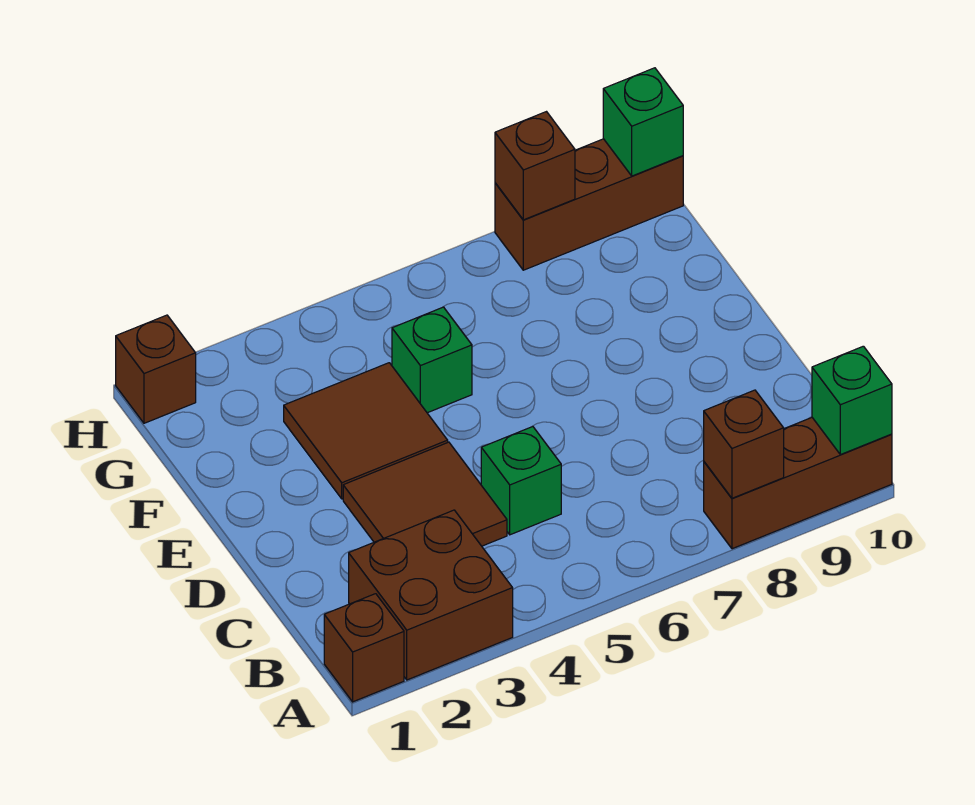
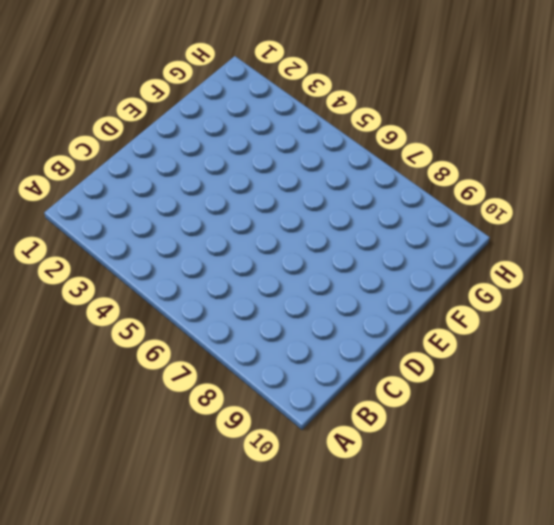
none -> brown brick A1 level 1
none -> brown brick A2:B3 level 1
none -> brown brick A8:A10 level 1

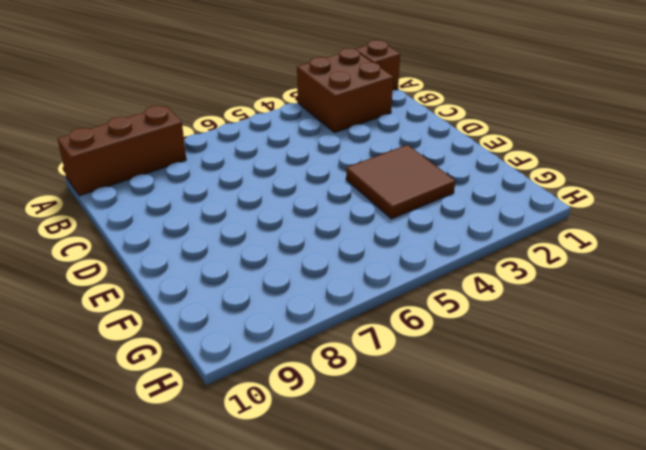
none -> brown tile C3:D4 level 1
none -> green brick C5 level 1
none -> green brick F5 level 1

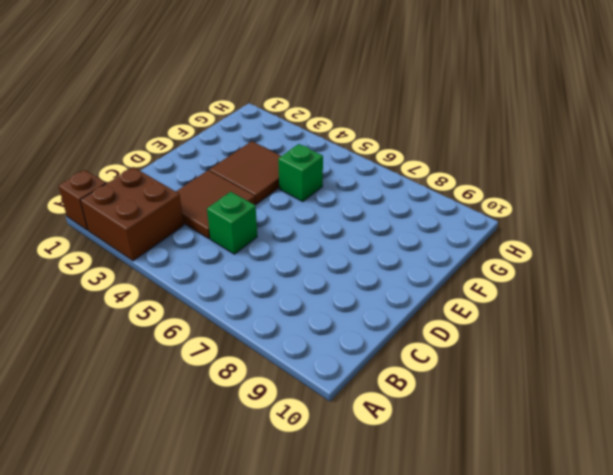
none -> brown brick A8:A10 level 1
none -> brown brick H1 level 1
none -> brown brick H8:H10 level 1

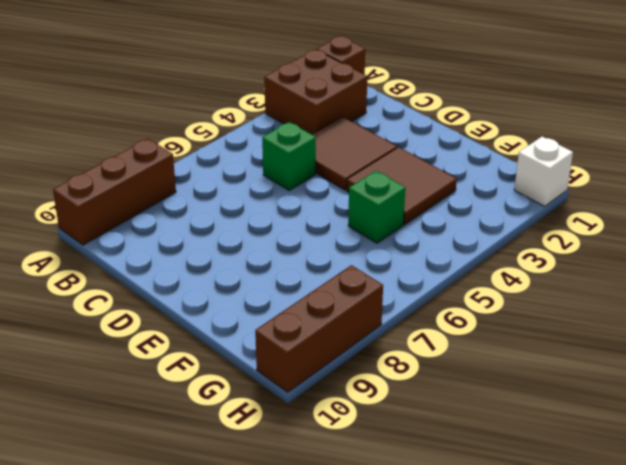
white brick H1 level 1 -> brown brick H1 level 1
none -> brown brick A8 level 2
none -> green brick A10 level 2
none -> brown brick H8 level 2

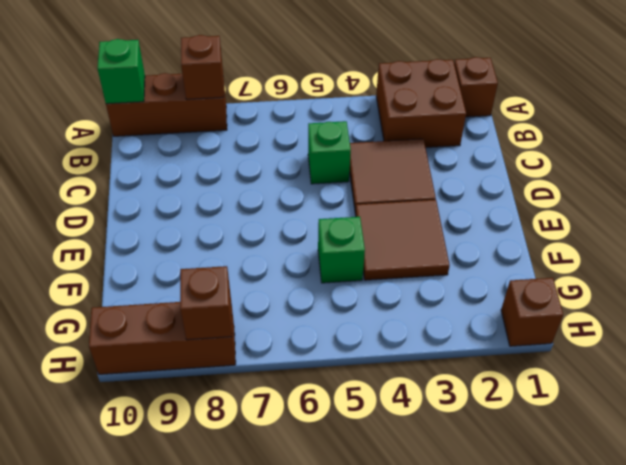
none -> green brick H10 level 2

